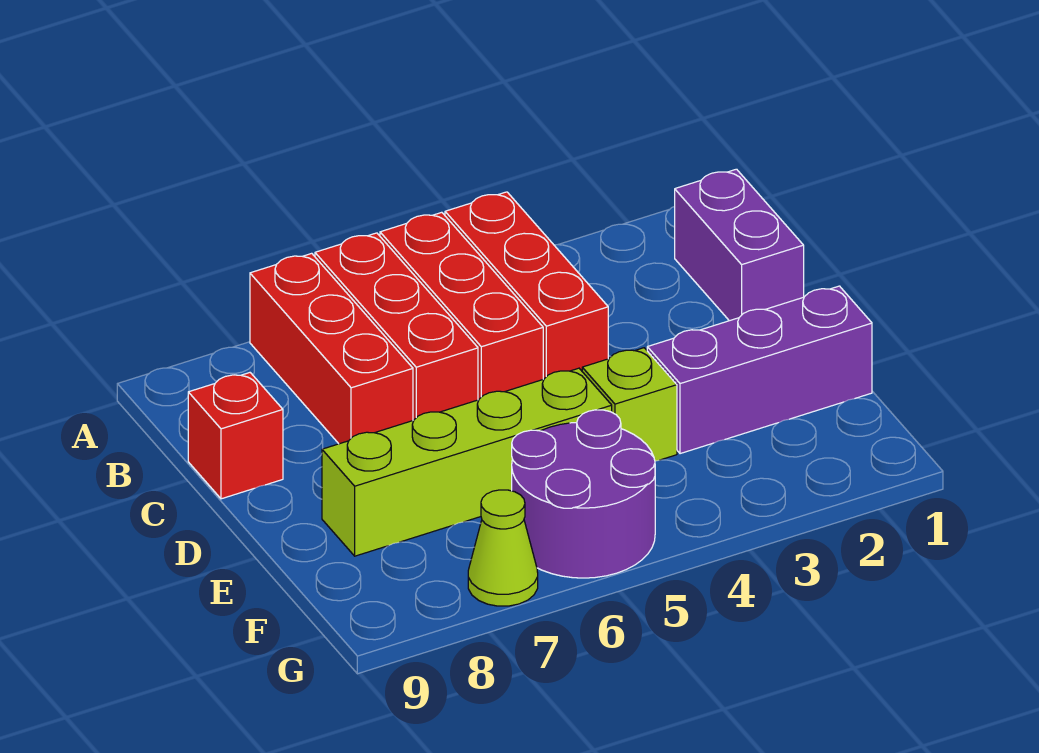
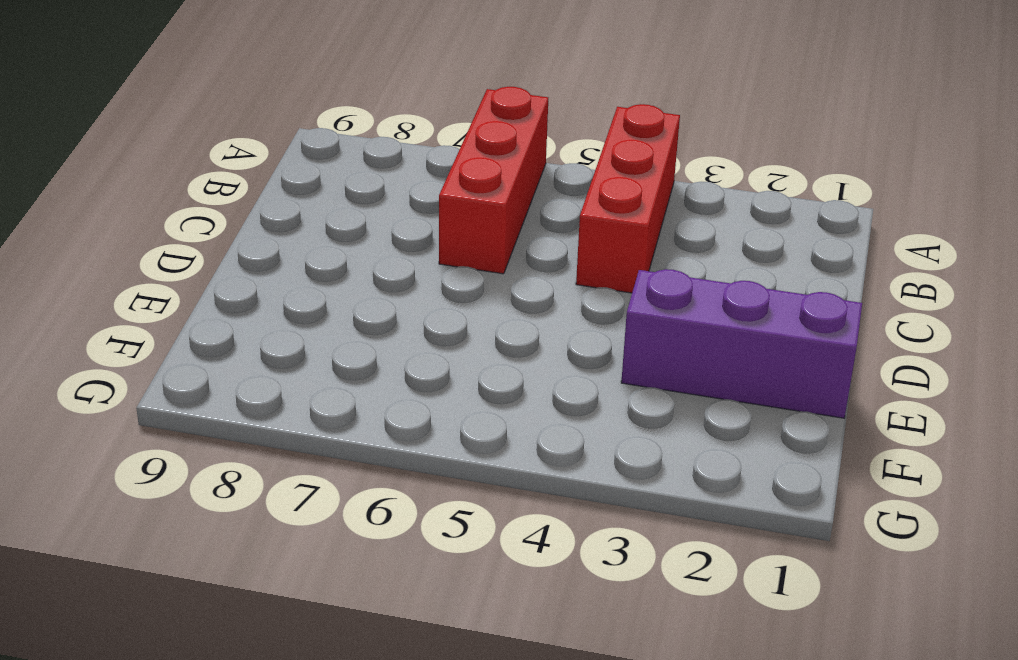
none -> red brick A5:C5 level 1
none -> red brick A7:C7 level 1

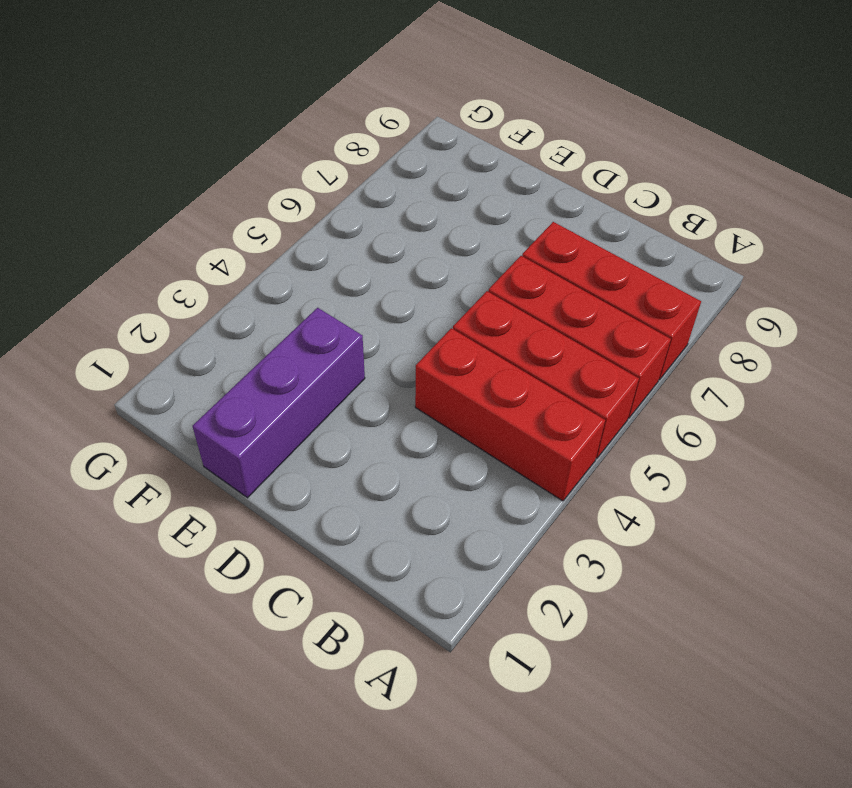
none -> purple brick B1:C1 level 1
none -> red brick C9 level 1

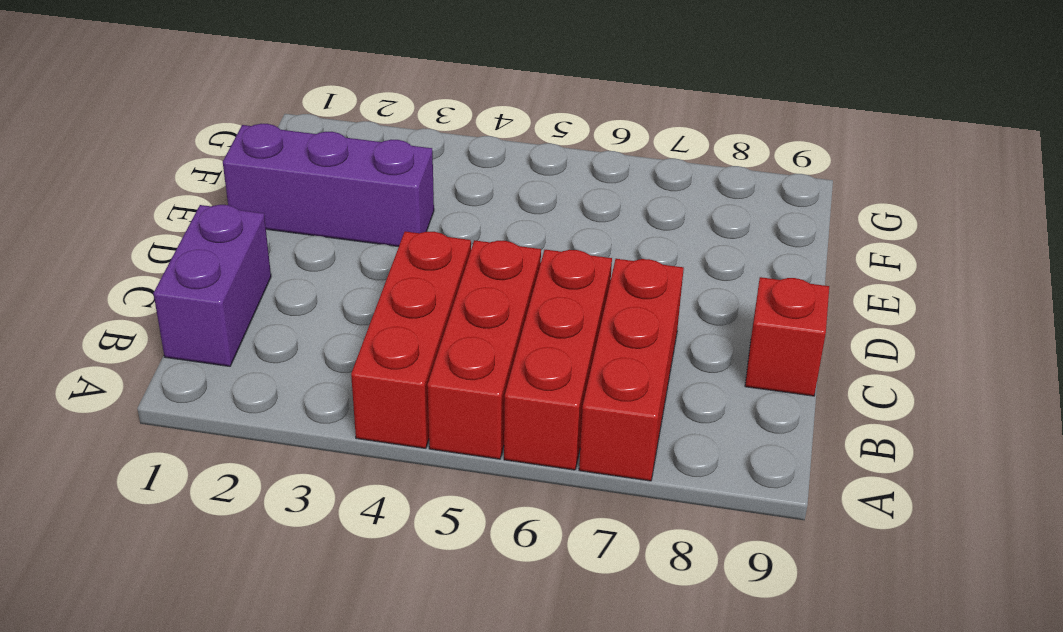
none -> lime brick E4 level 1
none -> lime brick E5:E8 level 1

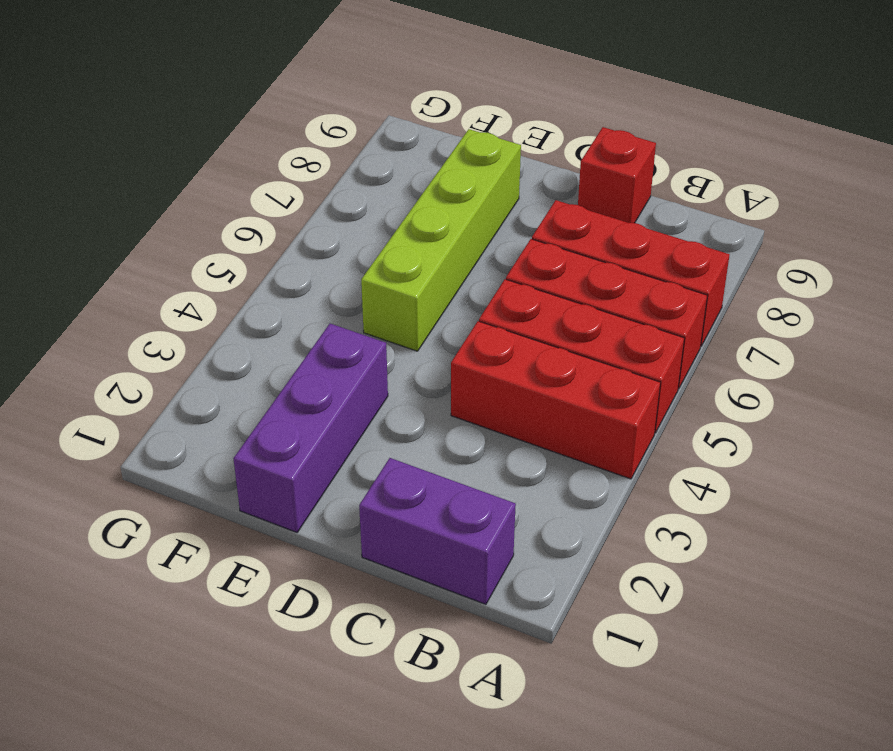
none -> lime brick E4 level 1
none -> purple round brick F5:G6 level 1

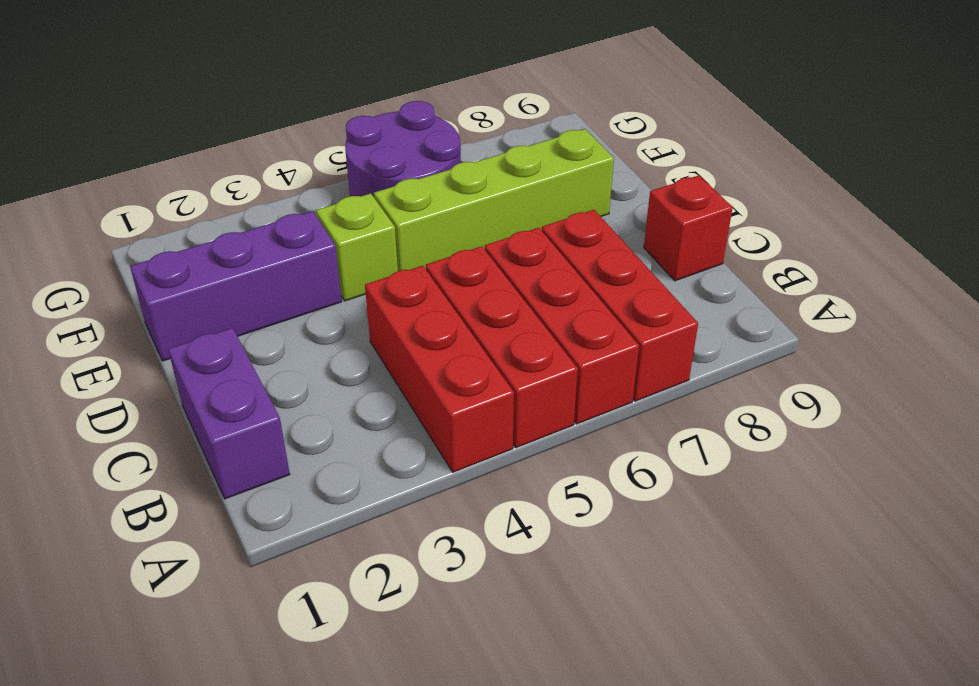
none -> lime cone G7 level 1

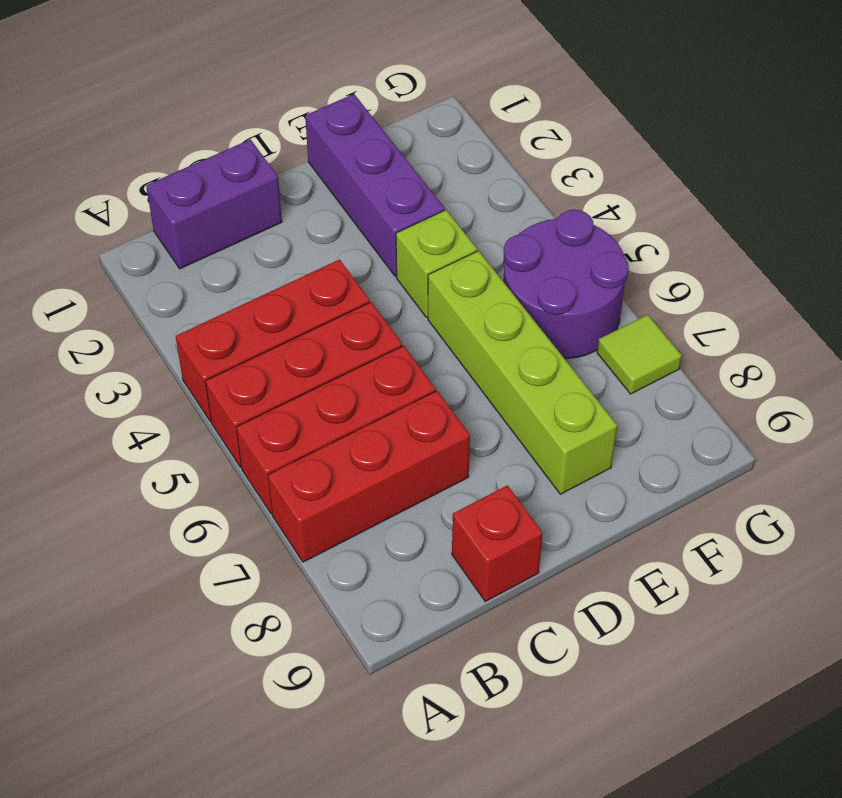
lime tile G7 level 1 -> lime cone G7 level 1

